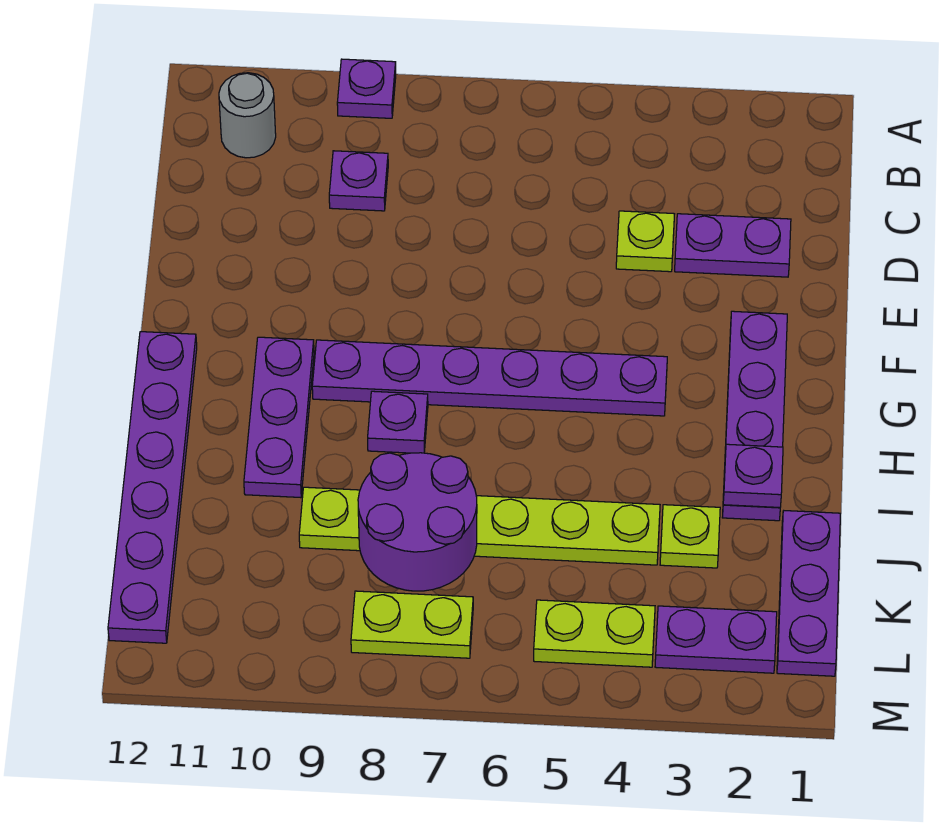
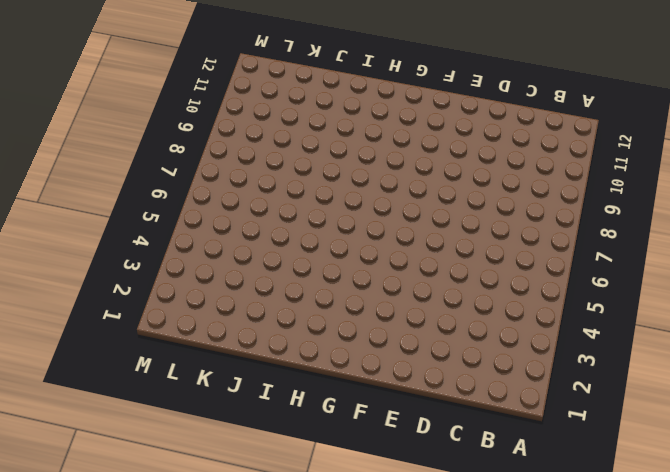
none -> purple plate A9 level 1
none -> grey round brick B11 level 1
none -> purple plate C9 level 1

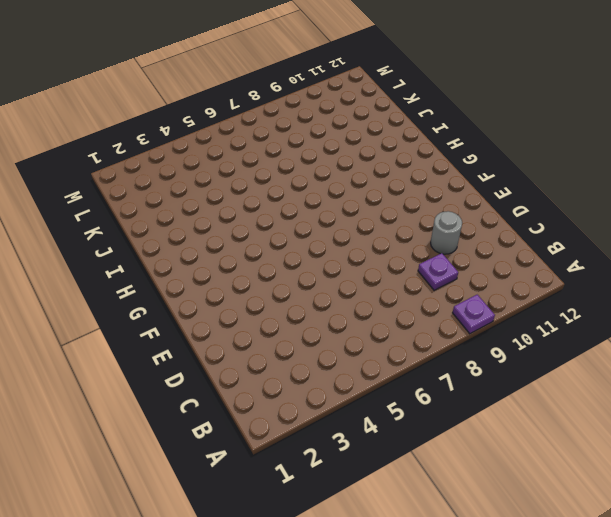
grey round brick D10 level 1 -> grey round brick B11 level 1
none -> purple plate D2:D3 level 1
none -> lime plate D4 level 1
none -> purple plate F2:I2 level 1

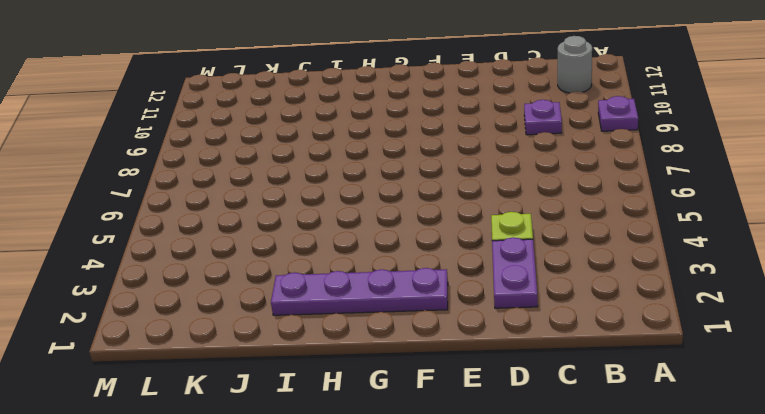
none -> purple plate G4:G9 level 1
none -> purple plate G10:I10 level 1
none -> purple plate G12:L12 level 1

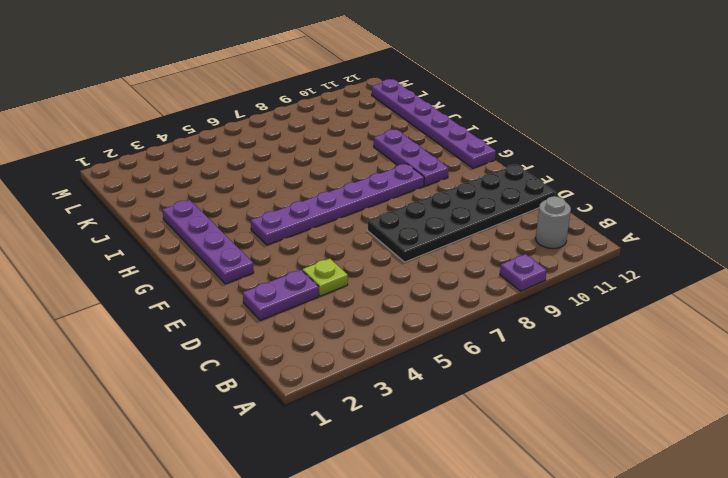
black plate D7:E12 level 1 -> none
none -> purple plate C9 level 1
none -> purple plate H8 level 1
none -> purple plate J1:L1 level 1

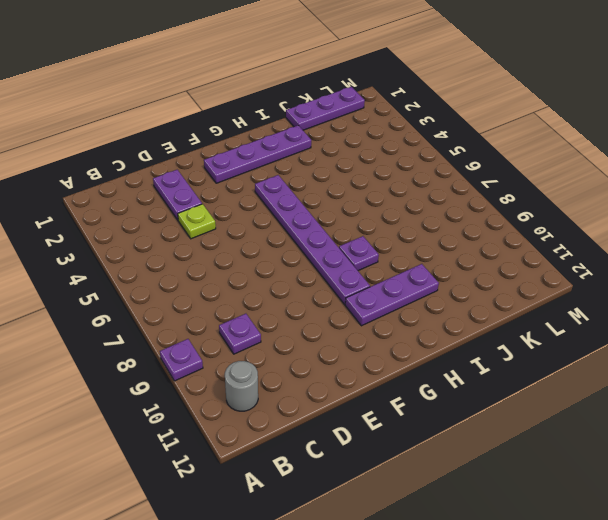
none -> purple plate G12:L12 level 1
none -> lime plate J3 level 1
none -> lime plate J4:J9 level 1

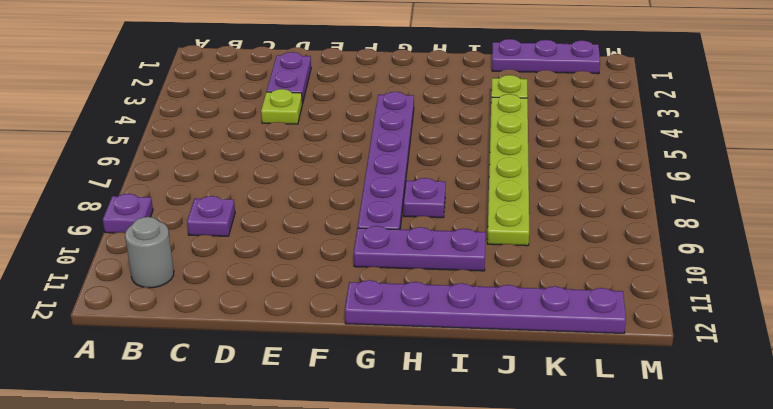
none -> purple plate F2:I2 level 1
none -> purple plate L2:L3 level 1
none -> lime plate L4:L5 level 1

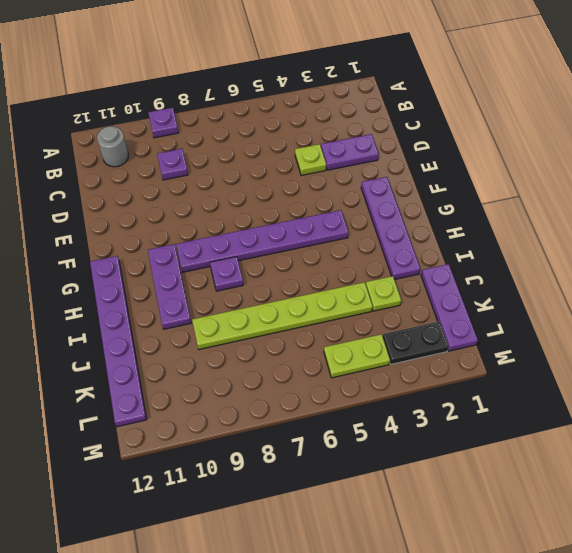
black plate L2:L3 level 1 -> purple plate L2:L3 level 1
none -> lime plate L7:L8 level 1
none -> purple plate I2 level 2
none -> purple round brick J7:K8 level 2

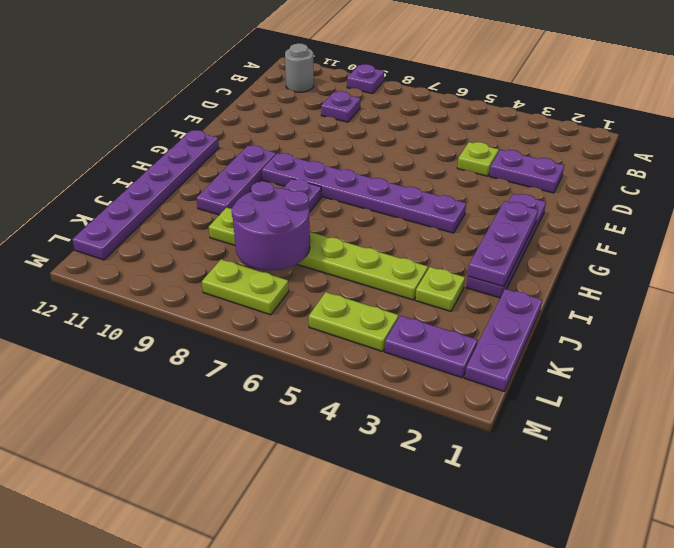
purple plate G2:I2 level 2 -> purple plate I2 level 2

